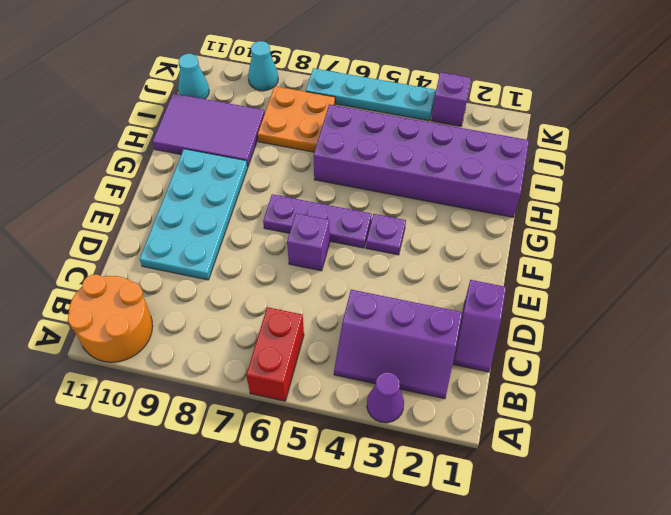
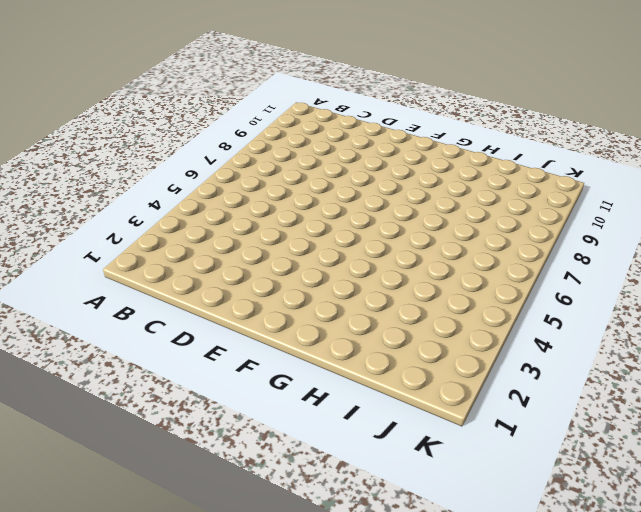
none -> purple cone A3 level 1
none -> red brick A6:B6 level 1
none -> orange round brick A10:B11 level 1

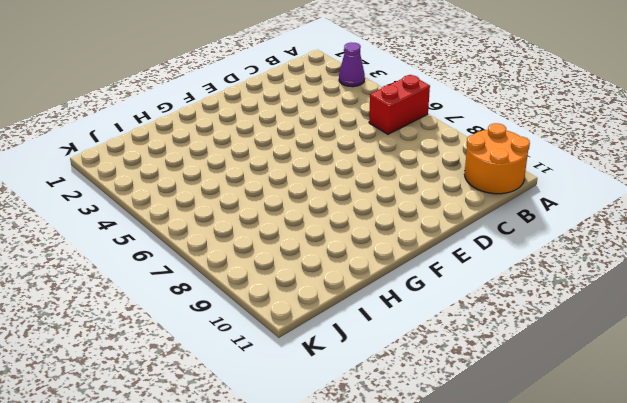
none -> purple slope B2:C4 level 1 top C
none -> purple slope C1:D1 level 1 top D
none -> cyan plate D9:G10 level 1

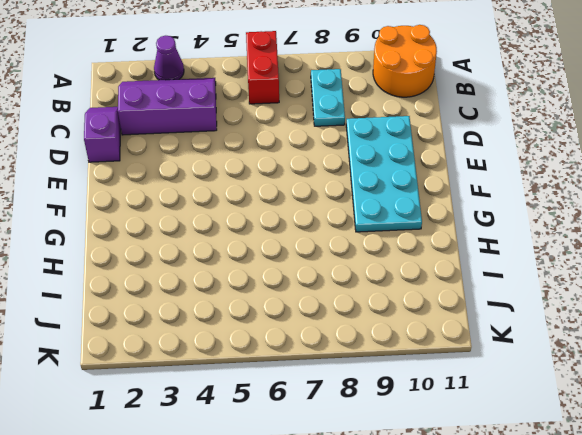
cyan plate B8:C8 level 1 -> none
none -> purple brick E6 level 1
none -> purple plate F4 level 1
none -> purple plate F5:F7 level 1

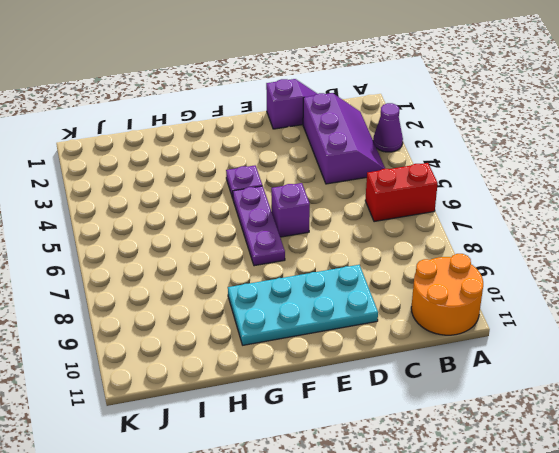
none -> purple brick H1:I6 level 1
none -> purple tile H9:I11 level 1
none -> orange plate I7:J8 level 1

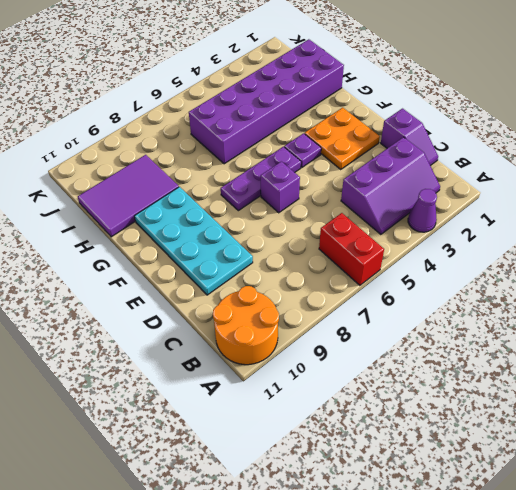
orange plate E2:F3 level 1 -> orange plate I7:J8 level 1
none -> cyan cone J11 level 1
none -> purple brick K3 level 1
none -> cyan plate K4:K7 level 1

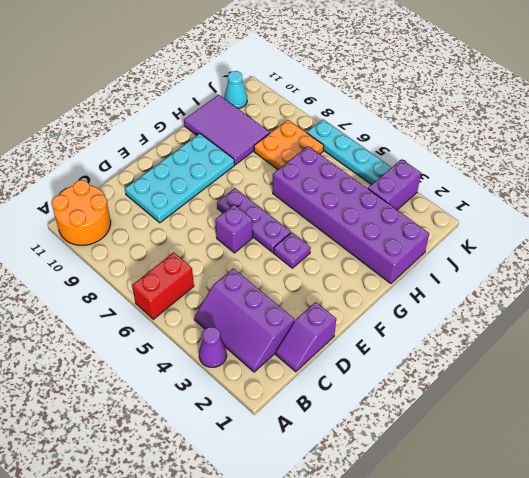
purple brick J3:K3 level 1 -> purple brick K3 level 1
none -> cyan cone K9 level 1

